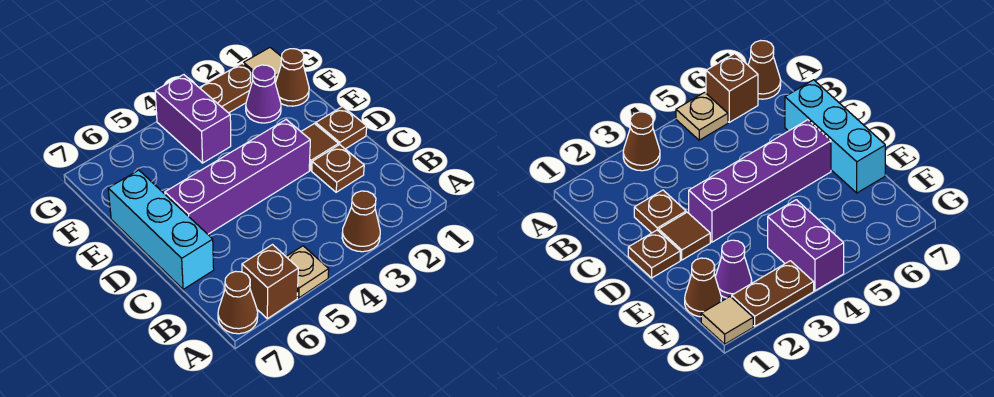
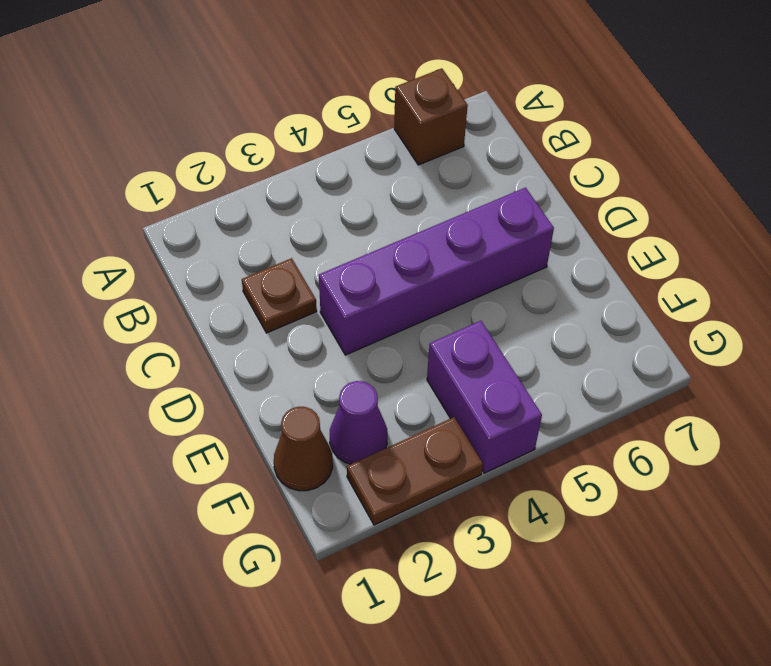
none -> brown cone A3 level 1
none -> tan plate A5 level 1
none -> brown cone A7 level 1

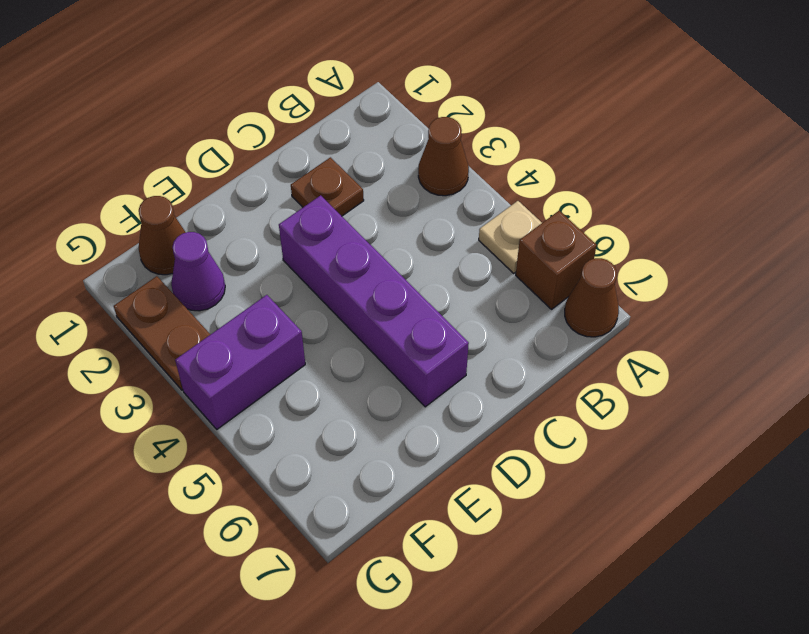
none -> cyan brick C7:E7 level 1
none -> brown plate D1 level 1
none -> brown tile D2 level 1

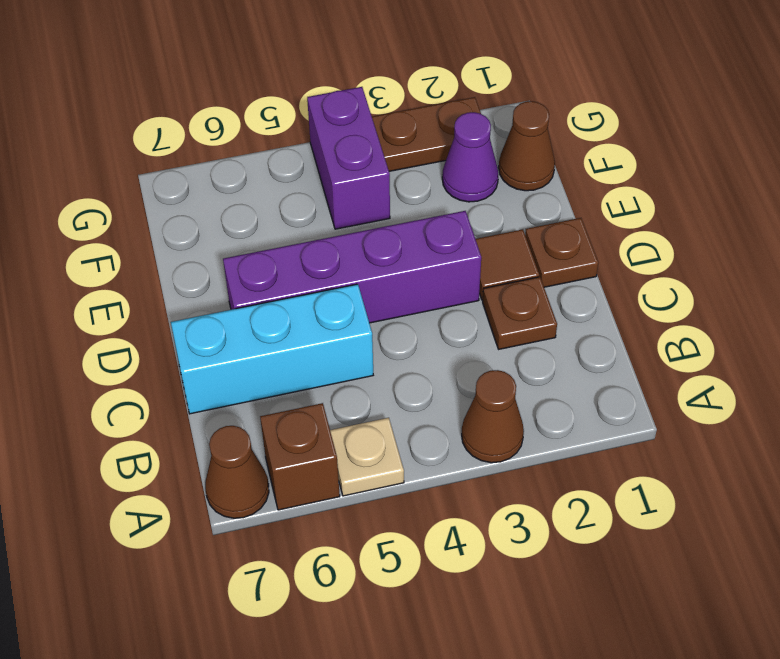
cyan brick C5:C7 level 1 -> cyan brick C7:E7 level 1
none -> tan tile G1 level 1

